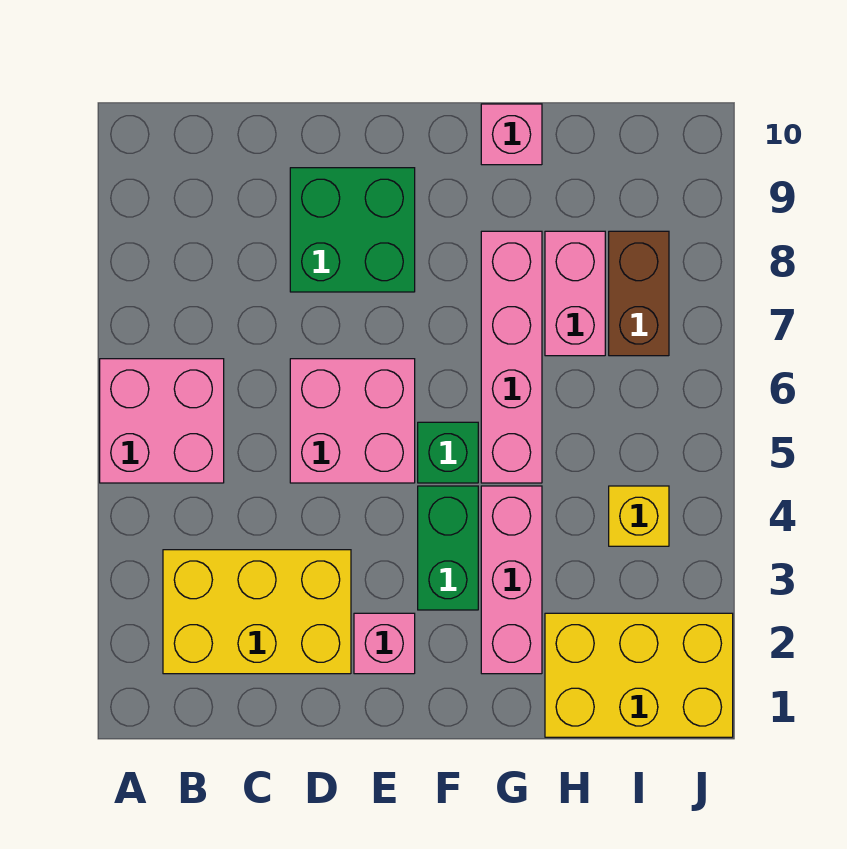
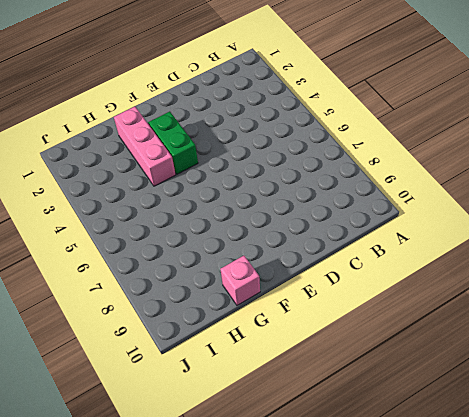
none -> pink brick A5:B6 level 1
none -> yellow brick B2:D3 level 1
none -> pink brick D5:E6 level 1

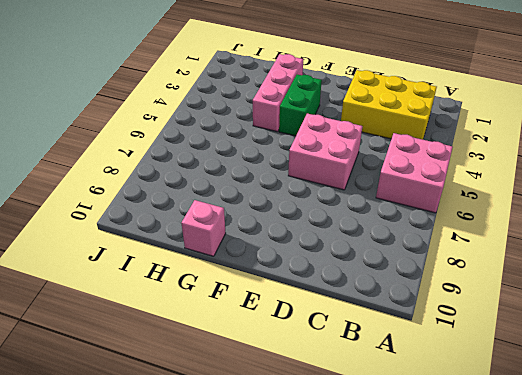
none -> green brick D8:E9 level 1
none -> pink brick E2 level 1
none -> green brick F5 level 1

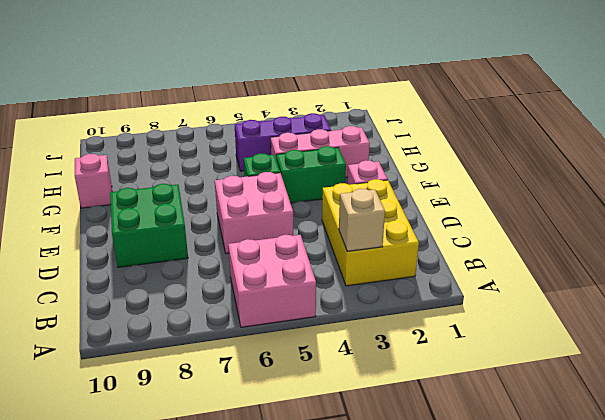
tan brick B3 level 2 -> none
purple brick H3:H5 level 1 -> none
none -> pink brick G5:G8 level 1
none -> yellow brick H1:J2 level 1
none -> pink brick H7:H8 level 1

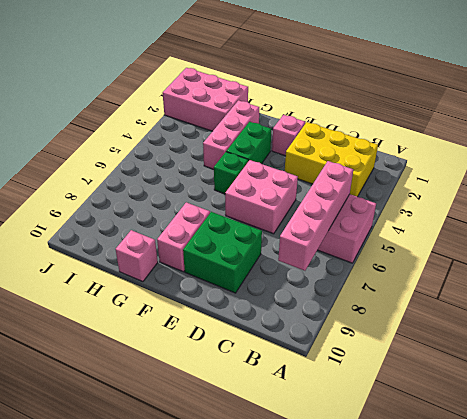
pink brick B5:B8 level 2 -> pink brick G5:G8 level 1
pink brick F8:F9 level 1 -> pink brick H7:H8 level 1
pink brick H1:J2 level 1 -> yellow brick H1:J2 level 1
none -> yellow brick I4 level 1
none -> brown brick I7:I8 level 1

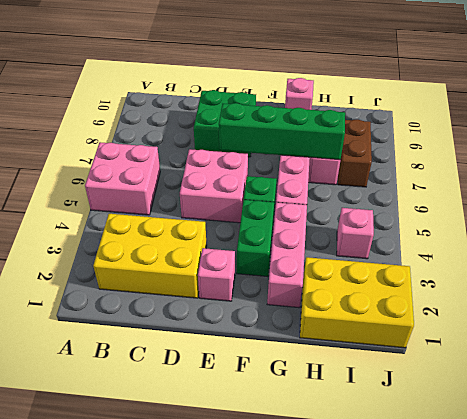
green brick E7:H7 level 2 -> none
pink brick I4 level 1 -> yellow brick I4 level 1

